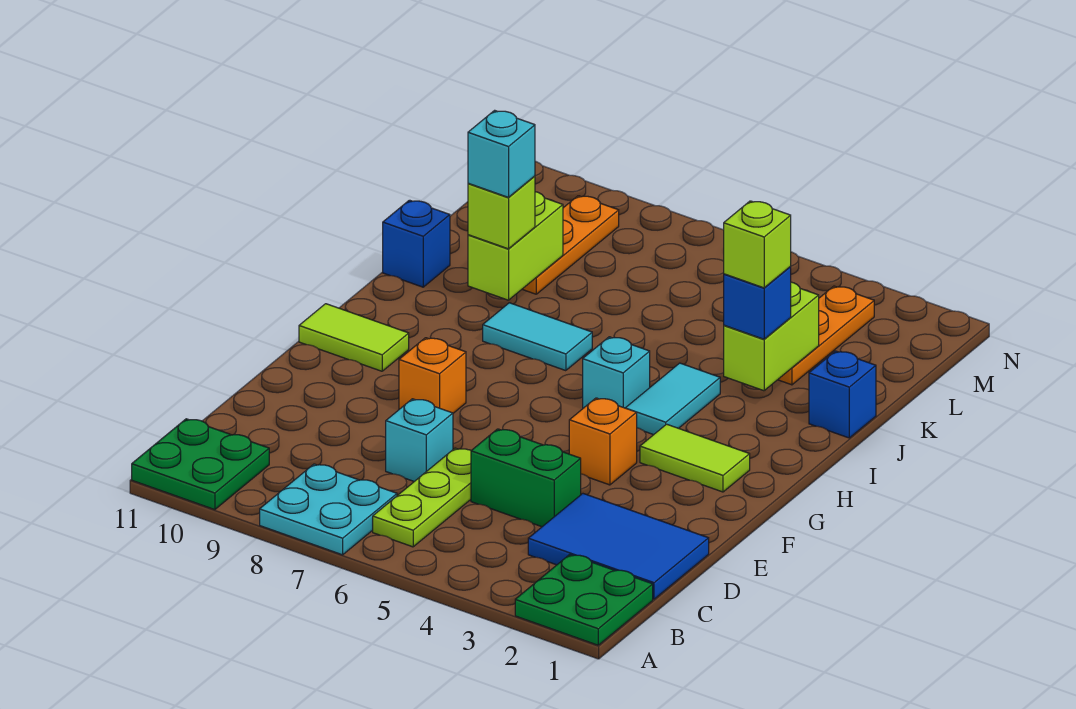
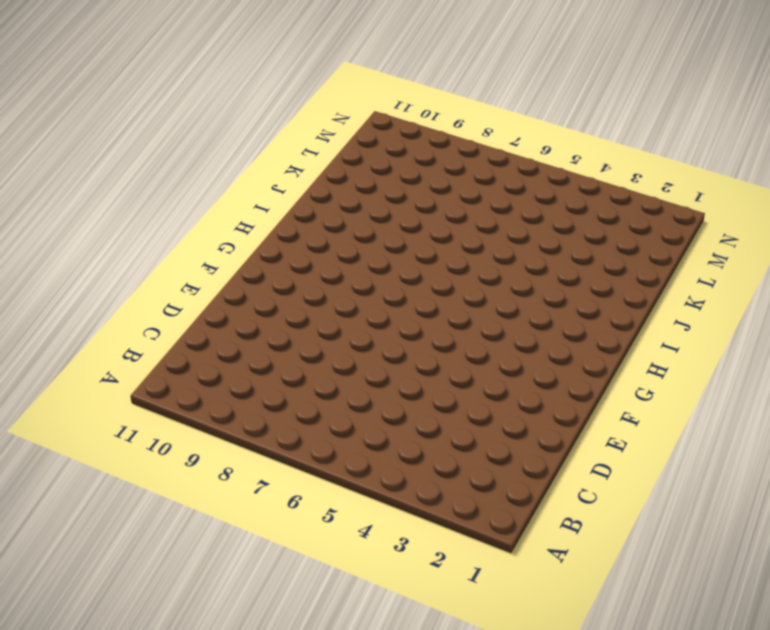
none -> green plate A1:B2 level 1
none -> cyan plate A7:B8 level 1
none -> green plate A10:B11 level 1

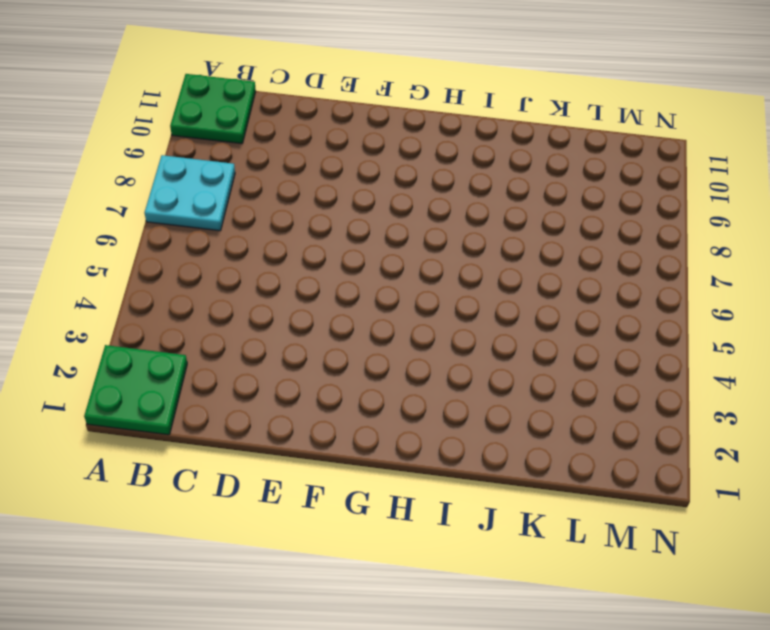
none -> lime plate B6:D6 level 1
none -> blue tile C1:D3 level 1
none -> green brick D4:D5 level 1

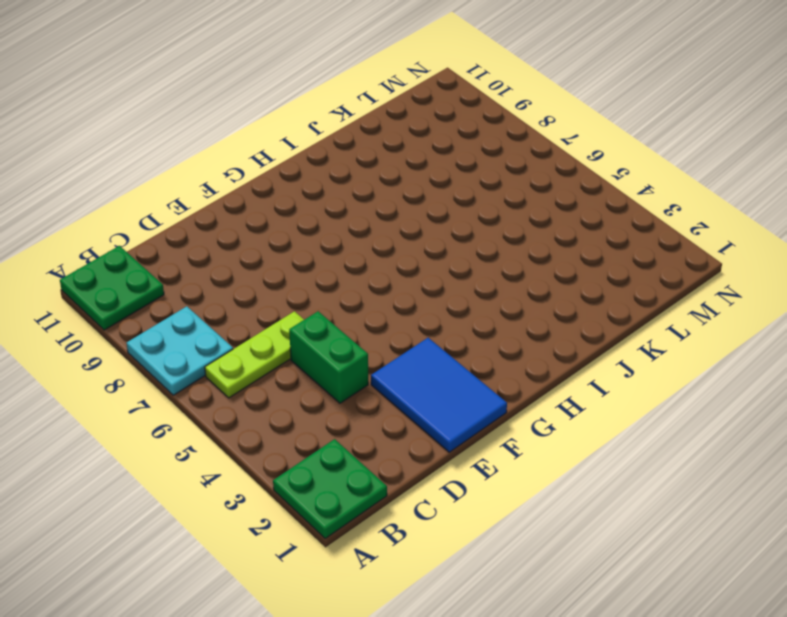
blue tile E1:F3 level 1 -> blue tile C1:D3 level 1
none -> cyan brick D7 level 1
none -> orange brick F4 level 1
none -> orange brick F8 level 1

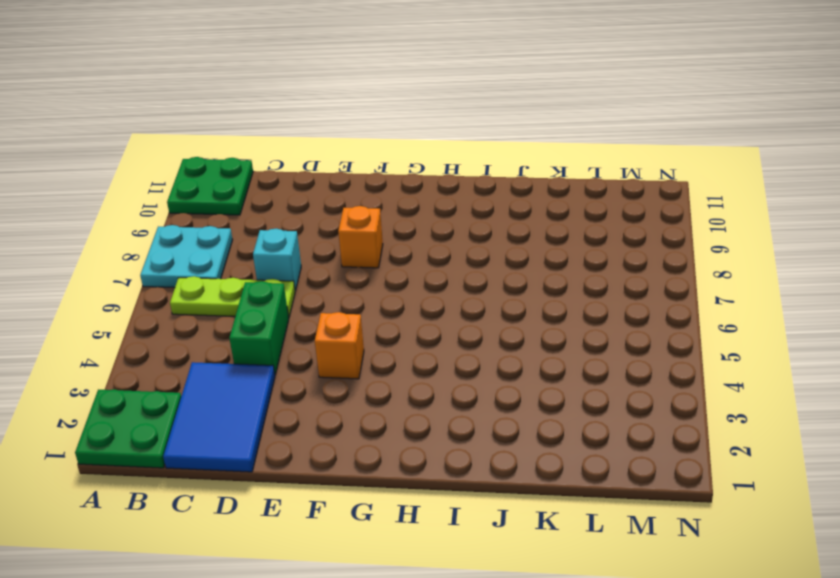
none -> lime tile G2:G3 level 1
none -> lime tile G10:G11 level 1
none -> cyan tile H4:I4 level 1

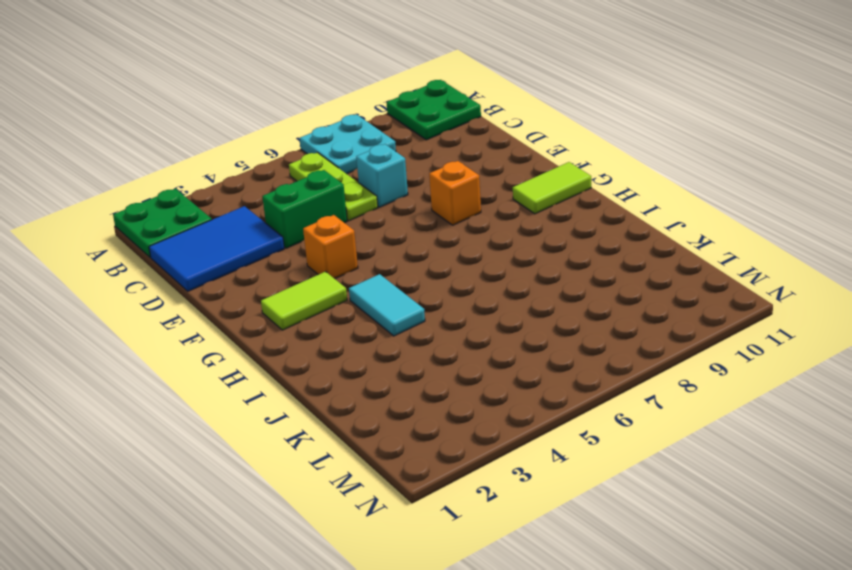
none -> cyan brick H5 level 1
none -> cyan tile I7:I8 level 1
none -> blue brick J1 level 1

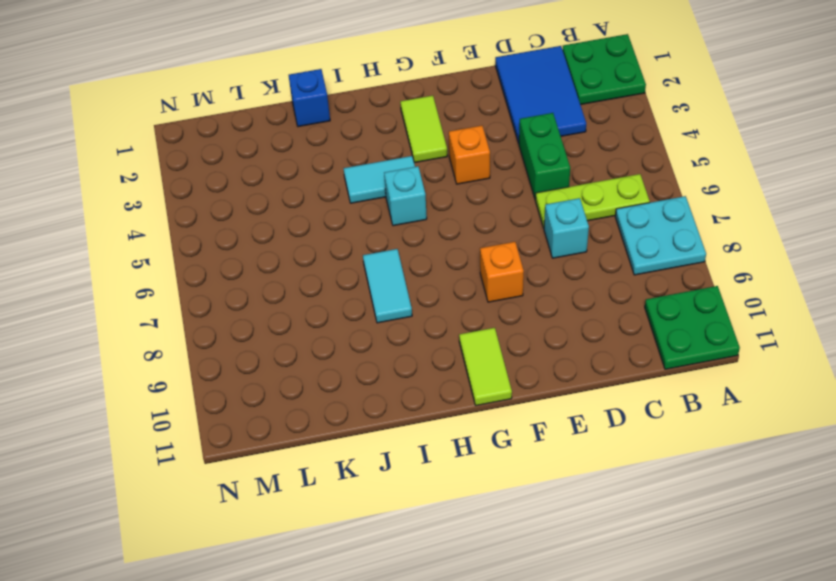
none -> blue brick J11 level 1
none -> orange plate K3:M3 level 1
none -> orange plate K9:M9 level 1

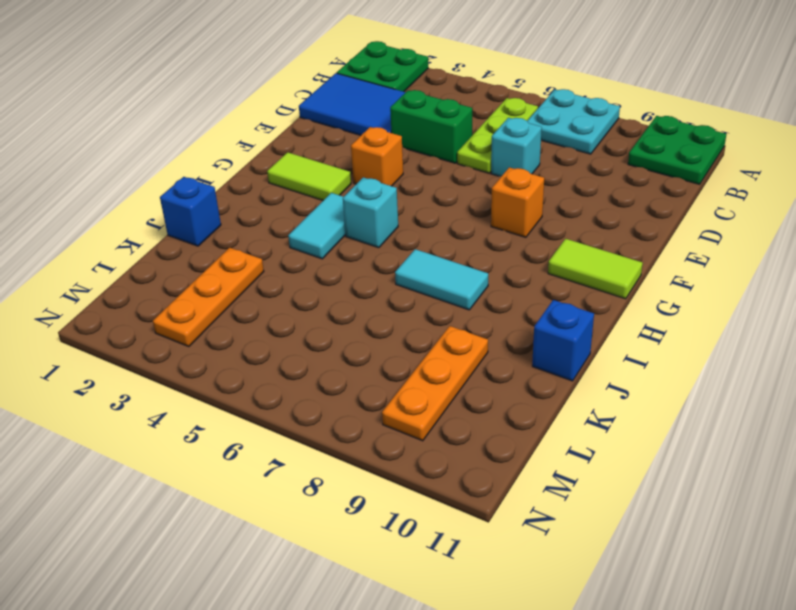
none -> lime brick J3:K3 level 2
none -> lime brick J9:K9 level 2
none -> blue brick J3 level 3

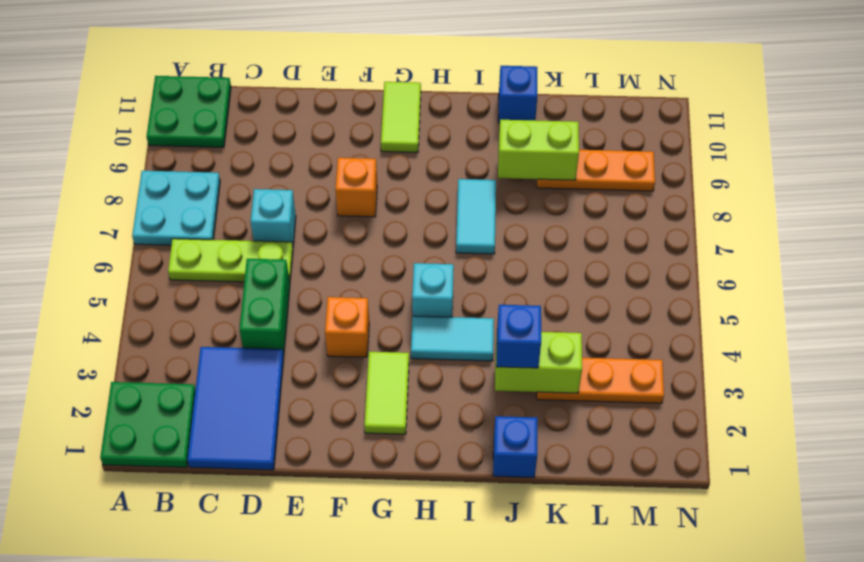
none -> lime brick J9 level 3
none -> lime brick J3 level 4
none -> cyan brick J9 level 4

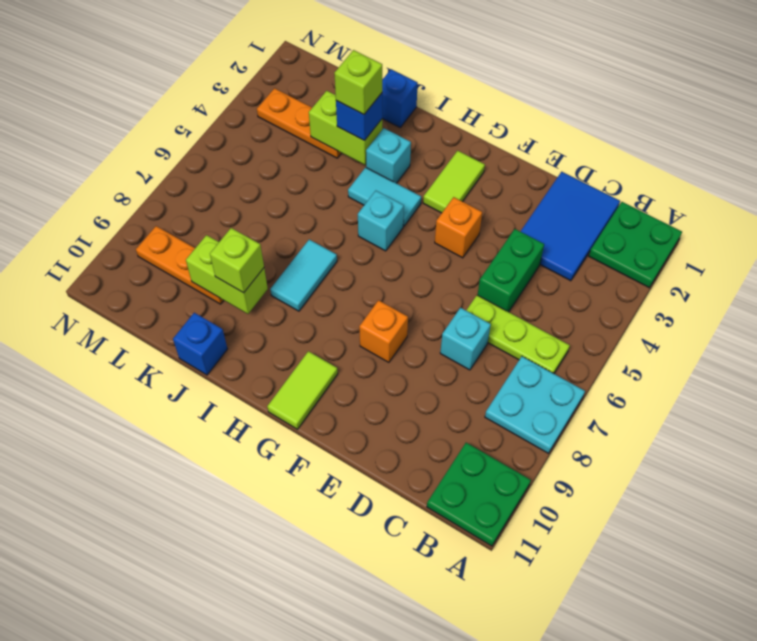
cyan brick I3 level 1 -> cyan brick J9 level 4

